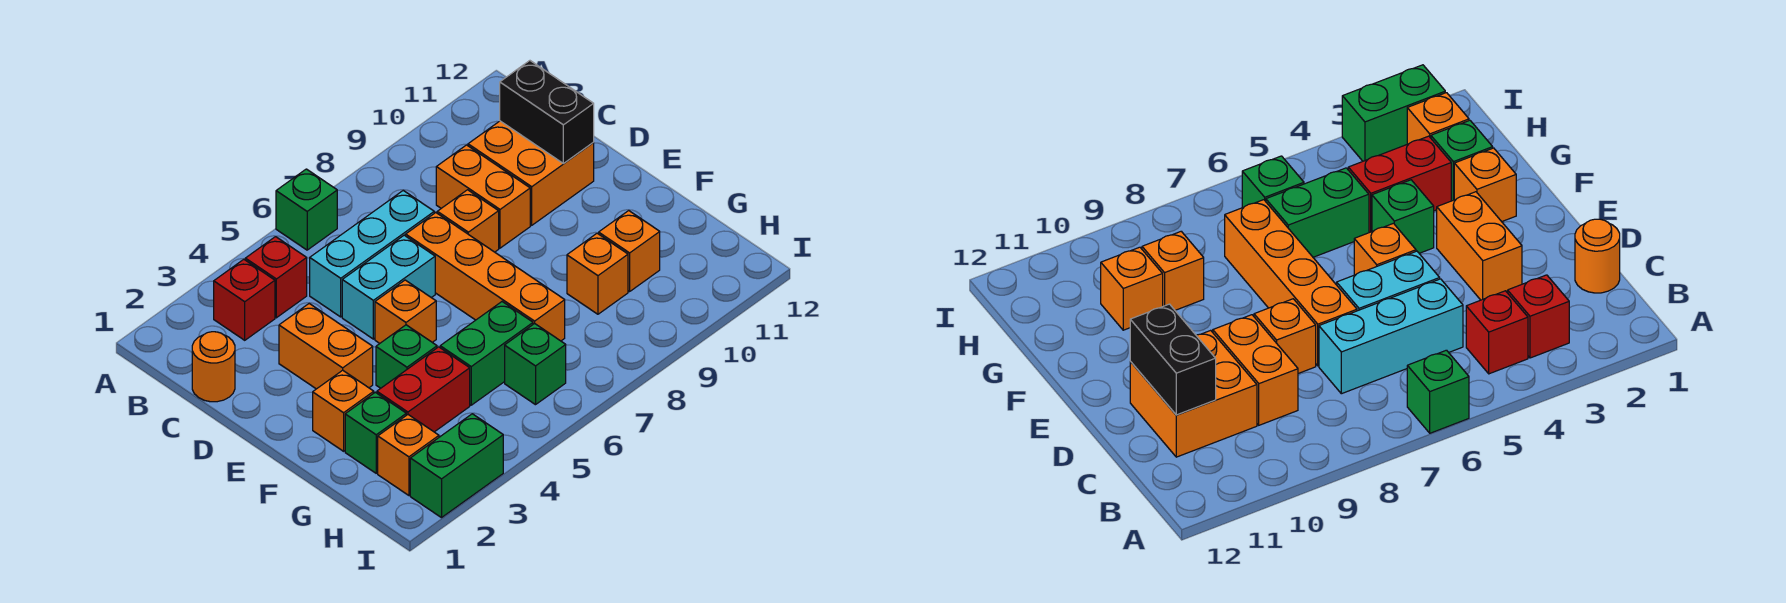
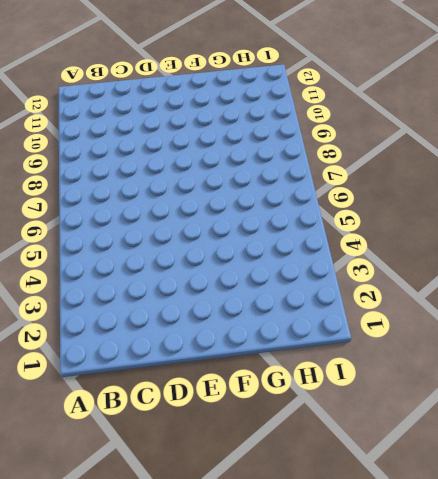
none -> green brick A6 level 1
none -> red brick B3 level 1
none -> red brick B4 level 1

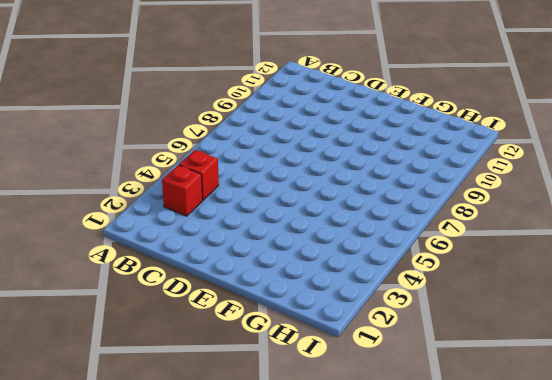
none -> green brick A6 level 1
none -> orange round brick C1 level 1
none -> cyan brick C5:C7 level 1

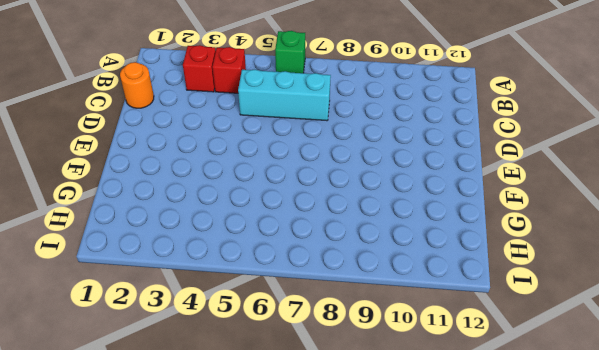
none -> orange brick C9:D9 level 1
none -> orange brick C10:D11 level 1
none -> orange brick D3:E3 level 1

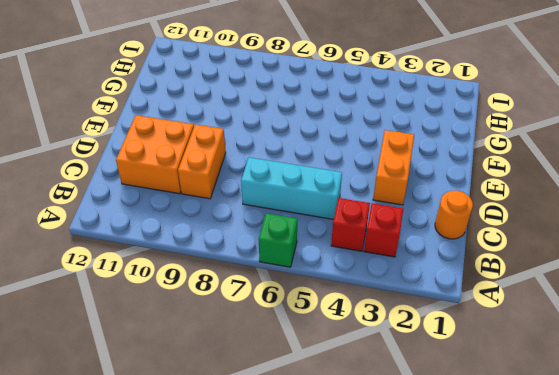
none -> cyan brick D5:D6 level 1
none -> orange brick D7:G7 level 1
none -> orange brick D8 level 1

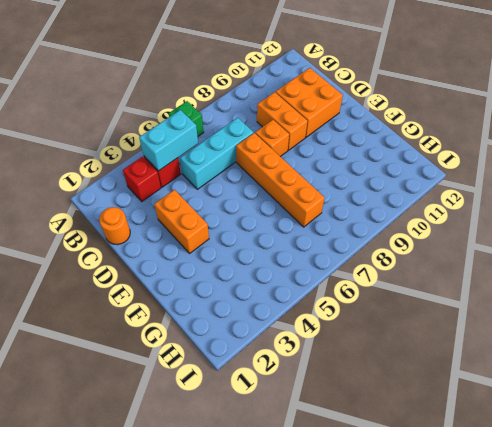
cyan brick B4:B5 level 2 -> cyan brick D5:D6 level 1
none -> orange brick E5 level 1
none -> orange brick F2 level 1
none -> green brick F4 level 1

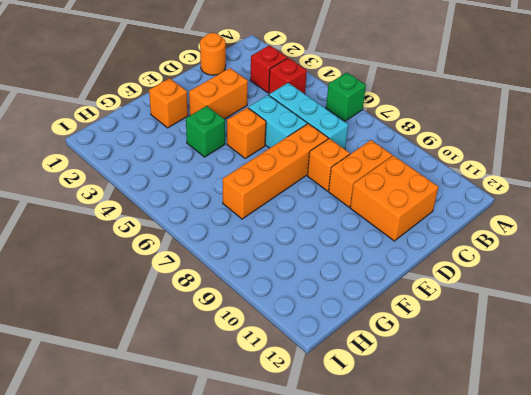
none -> green brick G2 level 1
none -> red brick G3:G4 level 1
none -> green brick G5:G6 level 1

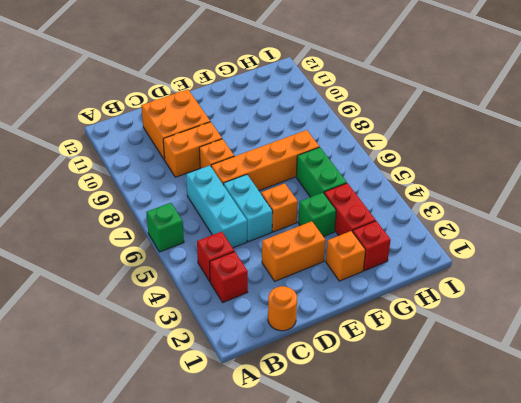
red brick G2 level 1 -> green brick G2 level 1
none -> orange brick G9 level 1
none -> orange brick G10 level 1
none -> orange brick H2 level 1

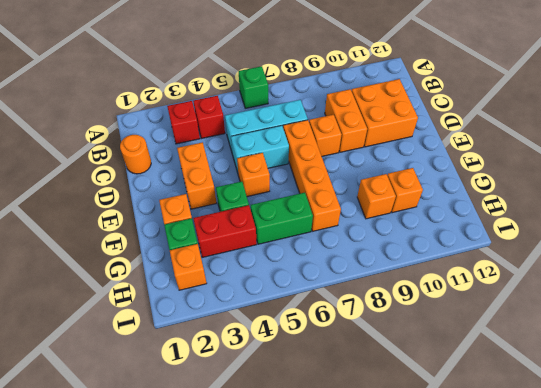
none -> green brick H6 level 1
none -> green brick I2:I3 level 1
none -> black brick C11:D11 level 2

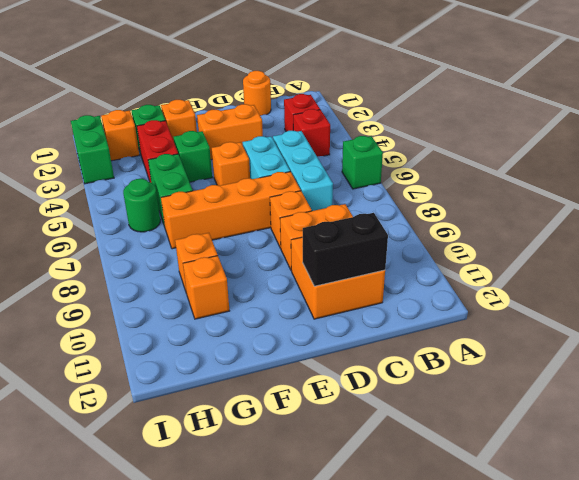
green round brick H6 level 1 -> green brick H6 level 1

